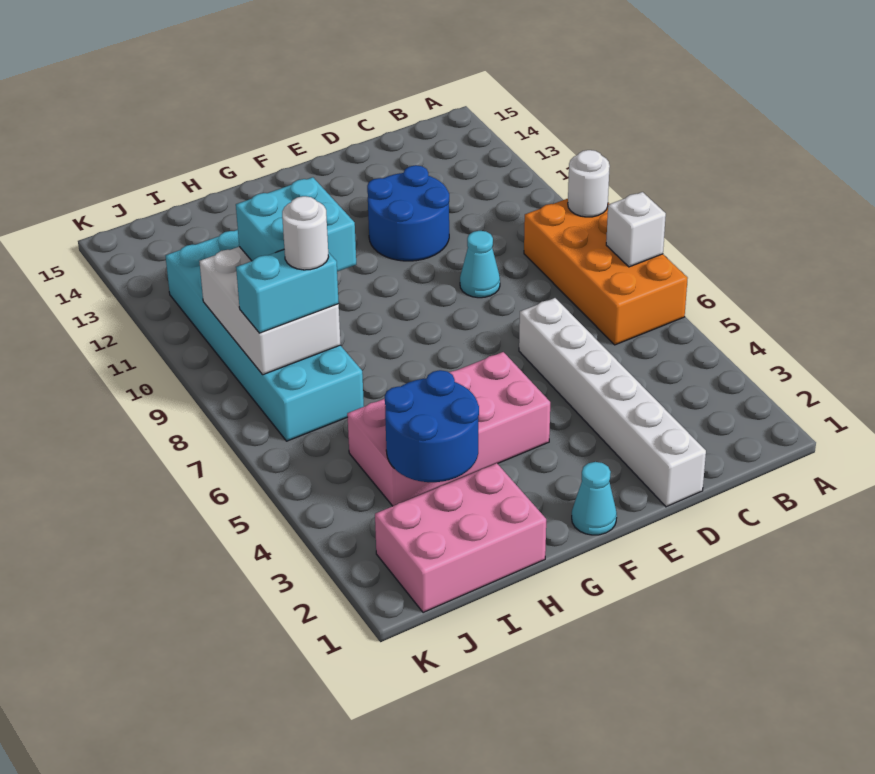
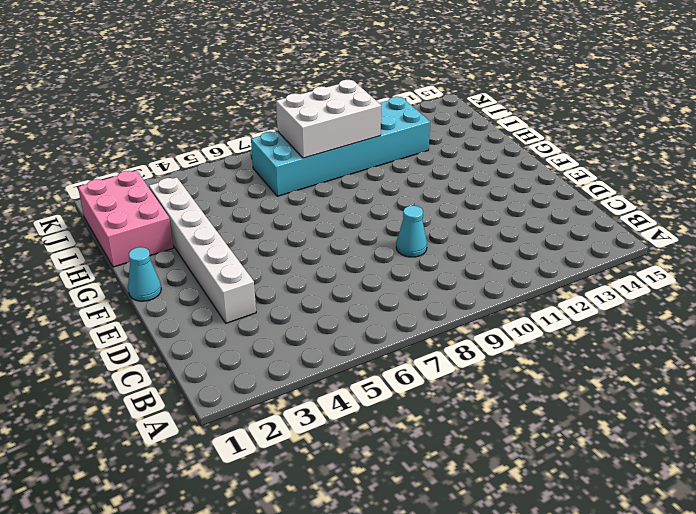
white brick D3:I3 level 1 -> white brick D1:D6 level 1
none -> orange brick A6:B9 level 1
none -> blue round brick D11:E12 level 1
none -> pink brick F4:I5 level 1

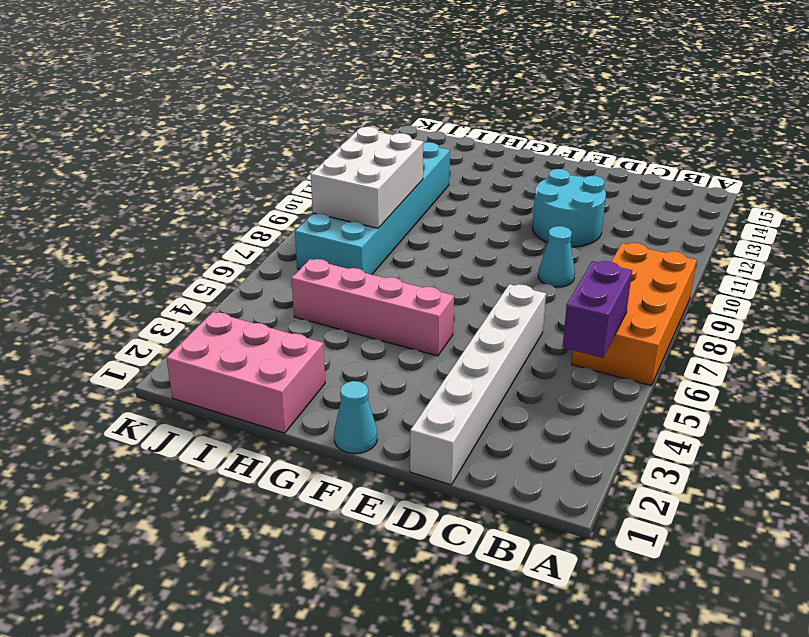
purple brick B5:B6 level 2 -> none
cyan round brick D11:E12 level 1 -> blue round brick D11:E12 level 1
pink brick F5:I5 level 1 -> pink brick F4:I5 level 1
none -> white brick A7 level 2
none -> white round brick A9 level 2
none -> blue round brick H3:I4 level 2

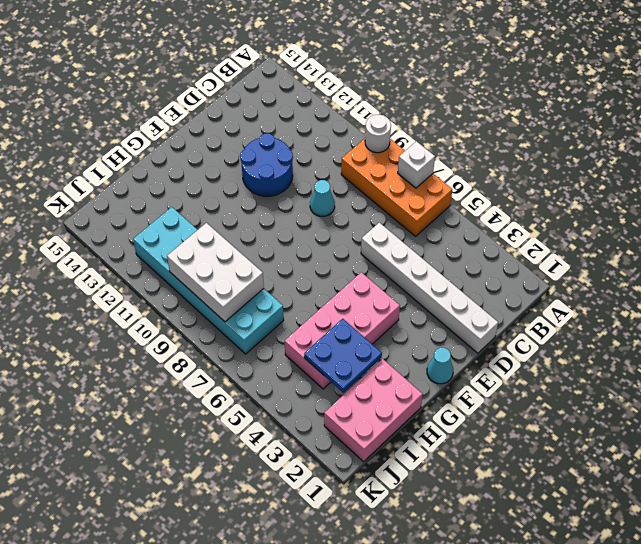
blue plate H3:I4 level 2 -> blue round brick H3:I4 level 2
none -> cyan brick H9:I10 level 3
none -> cyan brick I8:J8 level 3
none -> white round brick I8 level 4

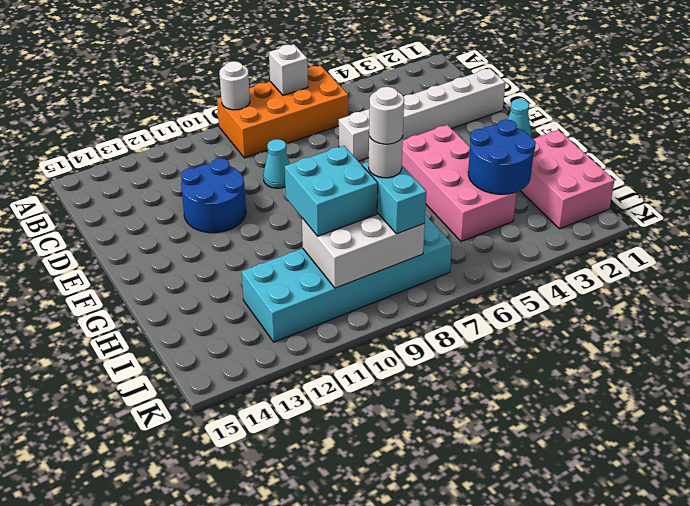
white round brick I8 level 5 -> none

